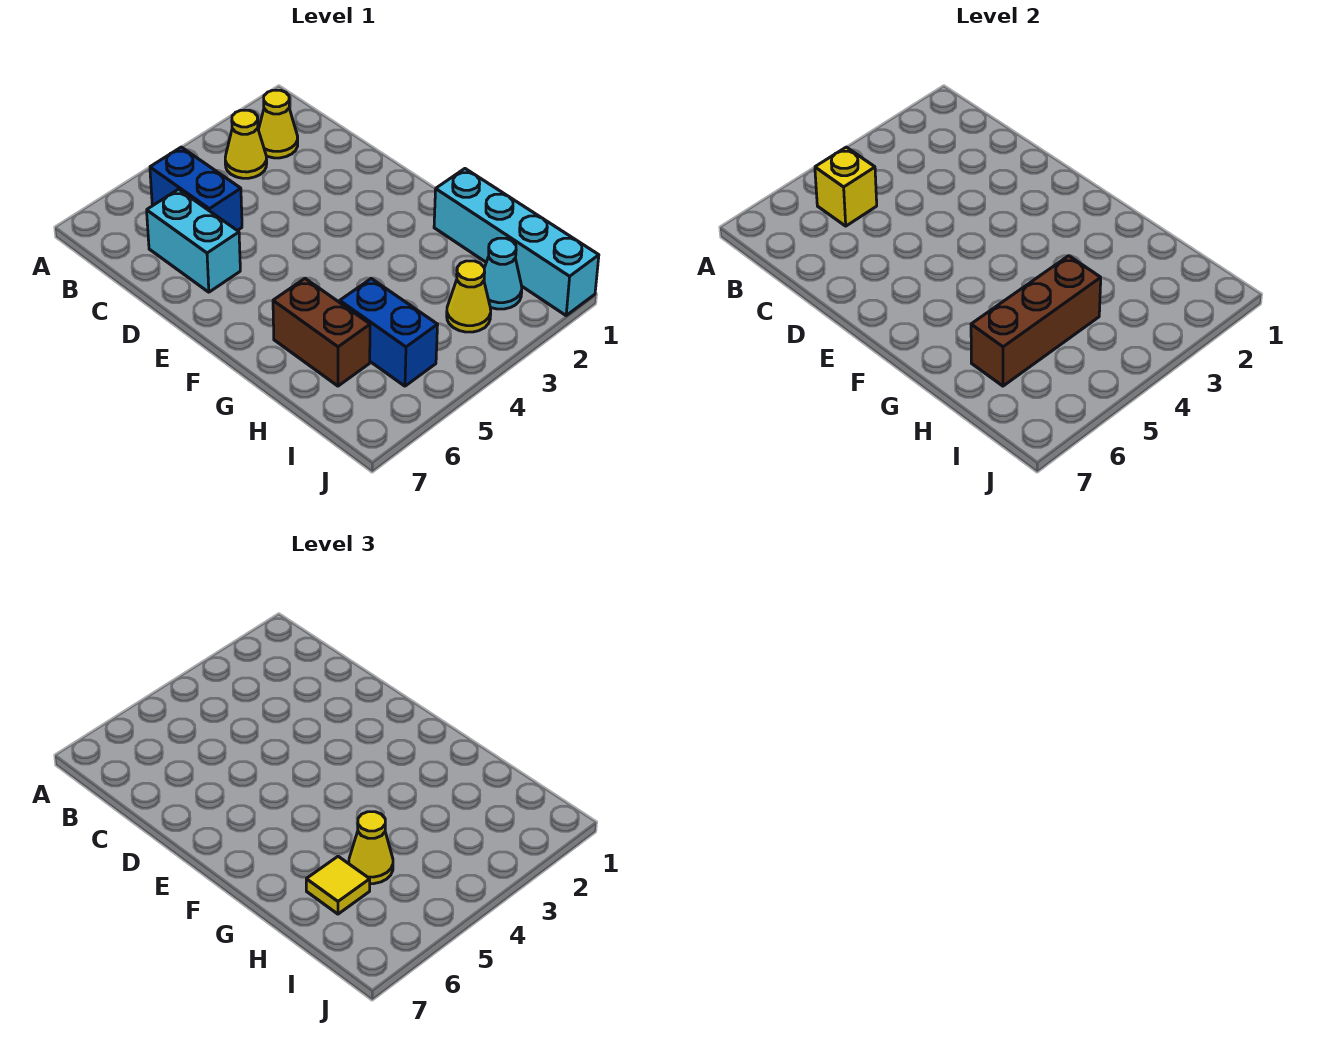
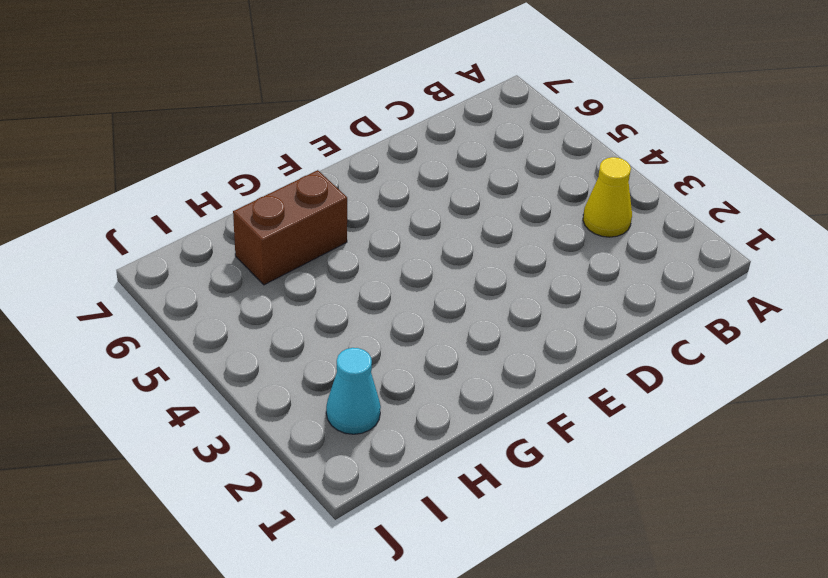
none -> yellow cone B2 level 1
none -> blue brick B5:C5 level 1
none -> cyan brick C6:D6 level 1

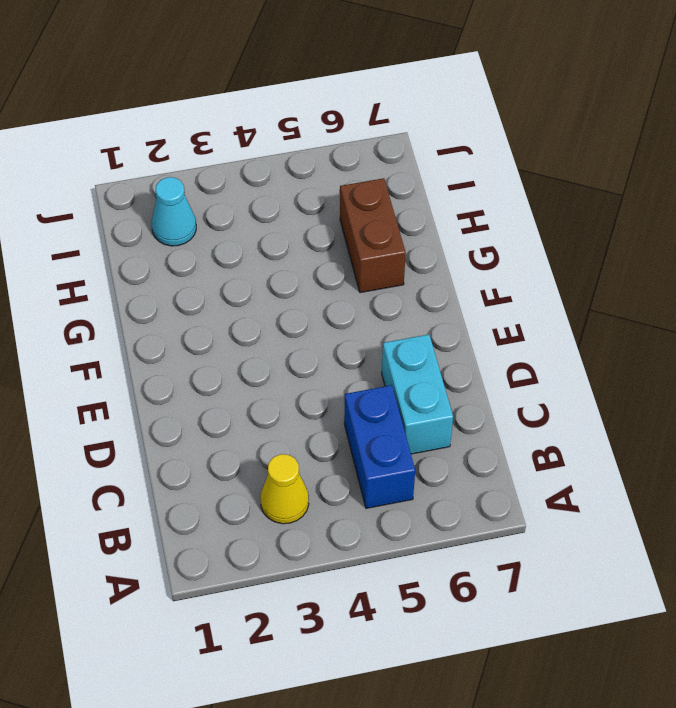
none -> yellow cone B2 level 1
none -> cyan brick G1:J1 level 1
none -> blue brick H5:I5 level 1

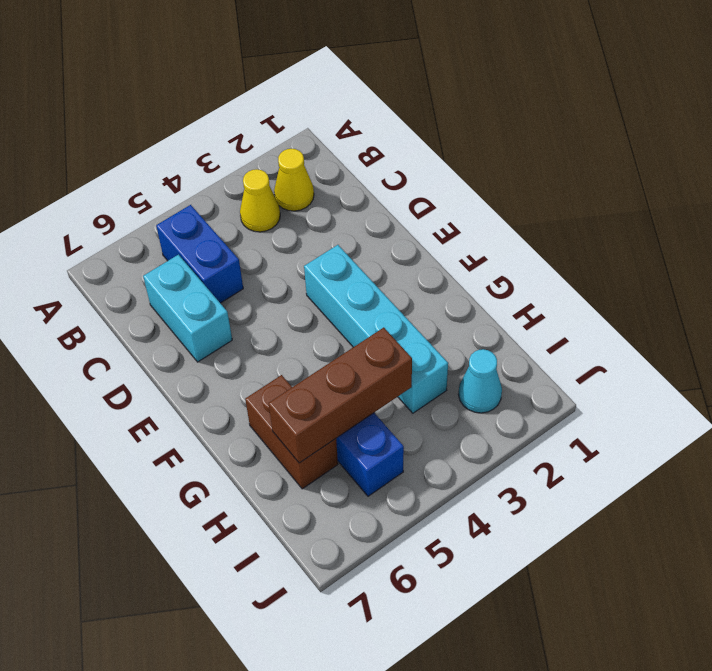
cyan brick E3:H3 level 1 -> cyan brick G1:J1 level 1
none -> yellow cone I3 level 1
none -> yellow brick B5 level 2
none -> yellow cone H5 level 3

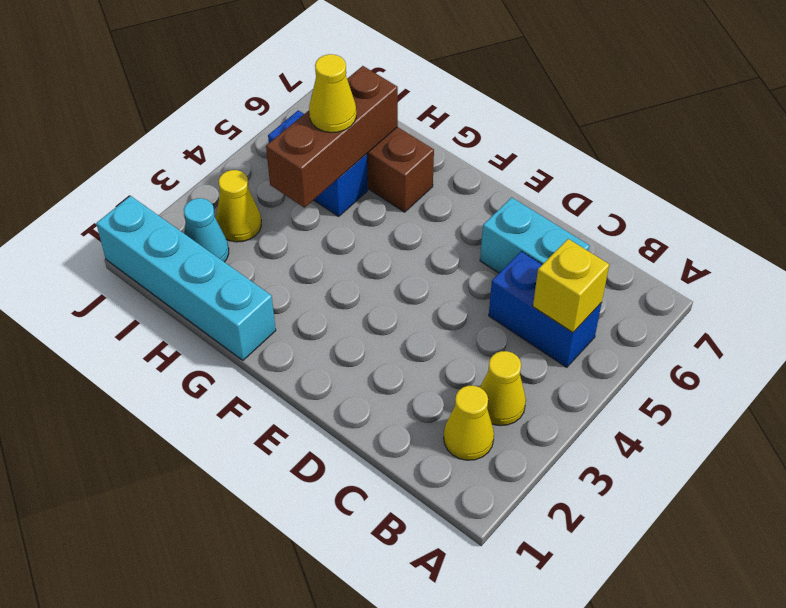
none -> yellow tile H6 level 3

